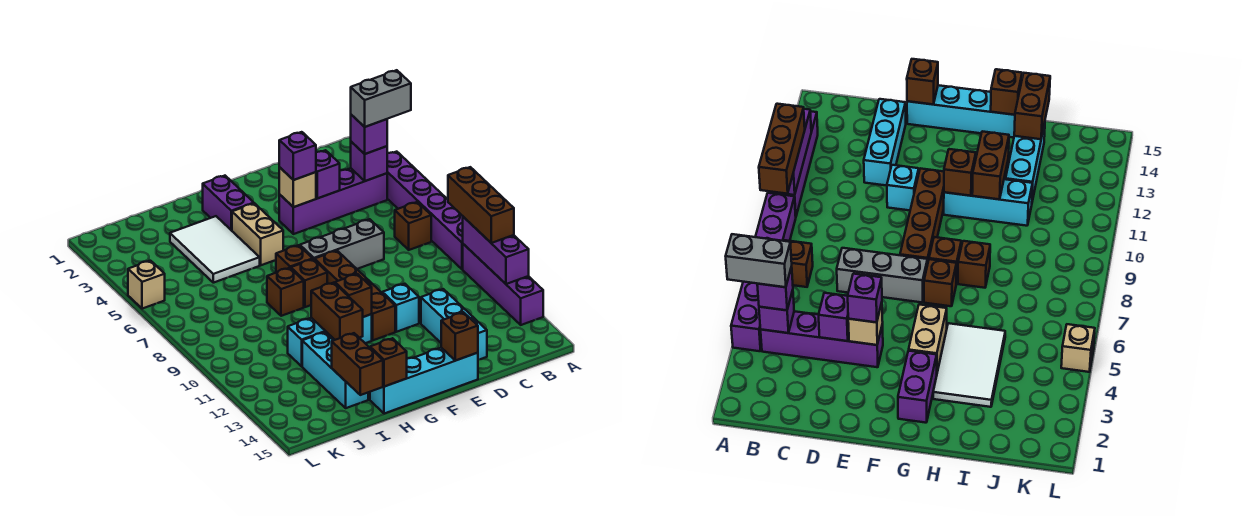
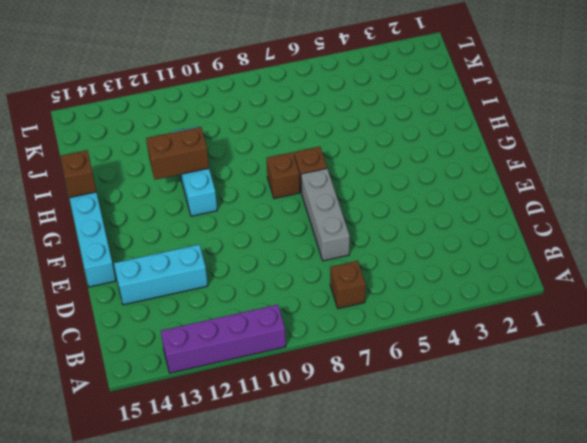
none -> purple brick A4:A9 level 1
none -> purple brick B4:E4 level 1
none -> cyan brick E11 level 1
none -> brown brick F8:F11 level 1

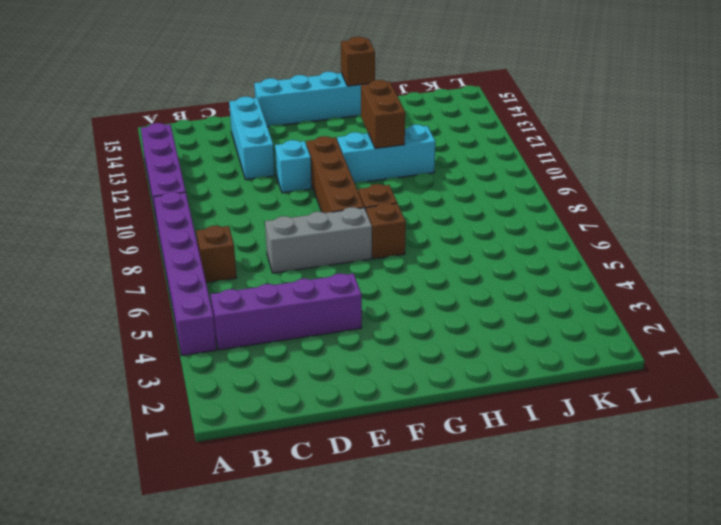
none -> purple brick G2:G3 level 1
none -> tan brick G4:G5 level 1
none -> white tile H3:I5 level 1
none -> brown brick H8 level 1

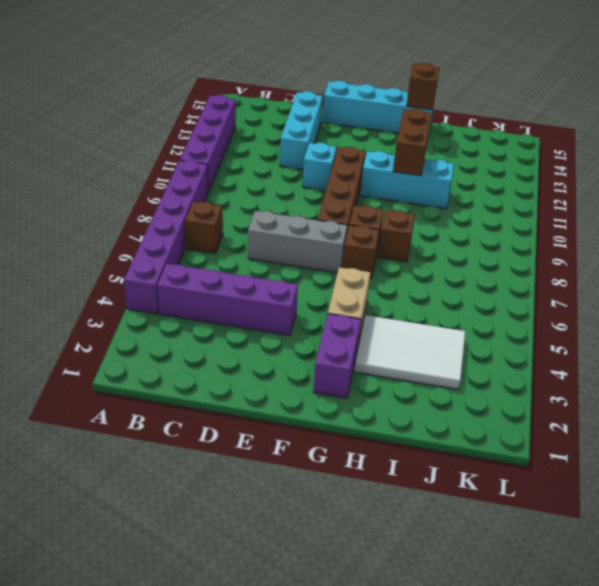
white tile H3:J4 level 1 -> white tile H3:I5 level 1
none -> cyan brick I12:I14 level 1
none -> tan brick L5 level 1
none -> purple brick A10:A12 level 2
none -> purple brick B4 level 2

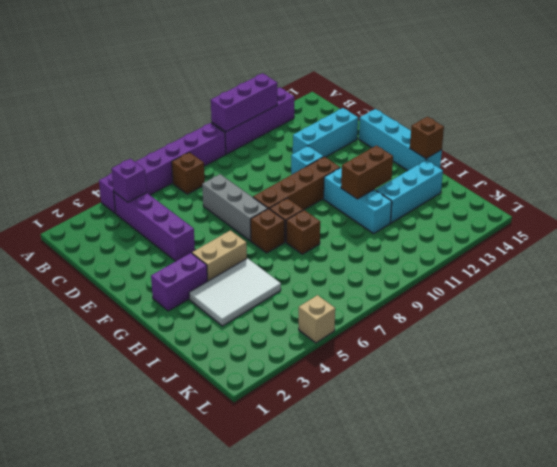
none -> purple brick D4 level 2
none -> tan brick E4 level 2
none -> brown brick E15 level 2
none -> brown brick G11 level 2

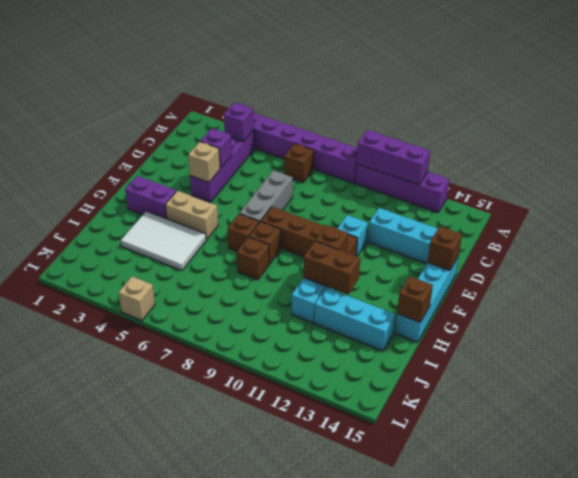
none -> brown brick I14:I15 level 2
none -> brown brick A9:A11 level 3
none -> purple brick B4 level 3
none -> purple brick E4 level 3

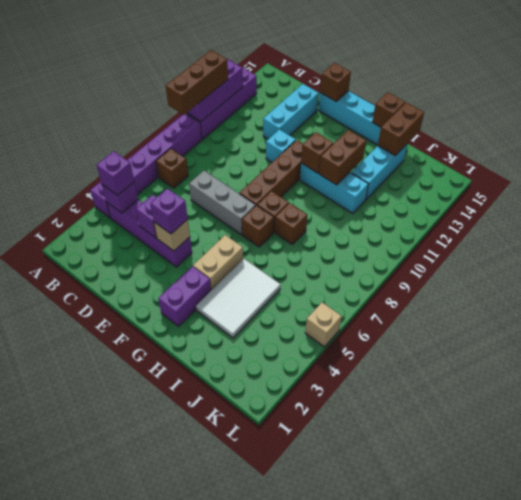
none -> grey brick A4:B4 level 4

